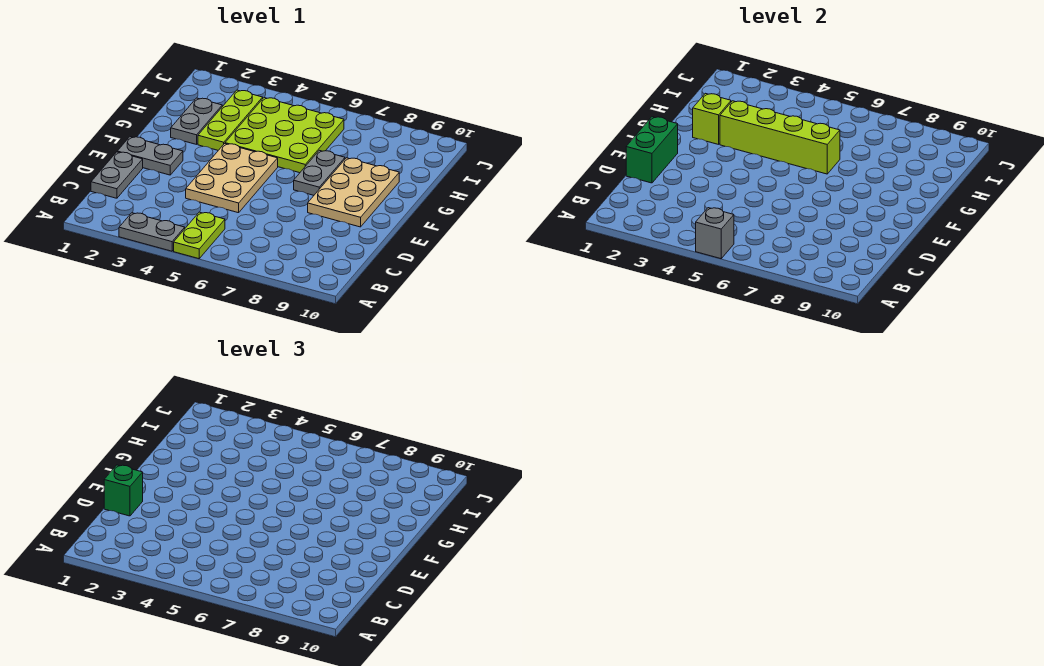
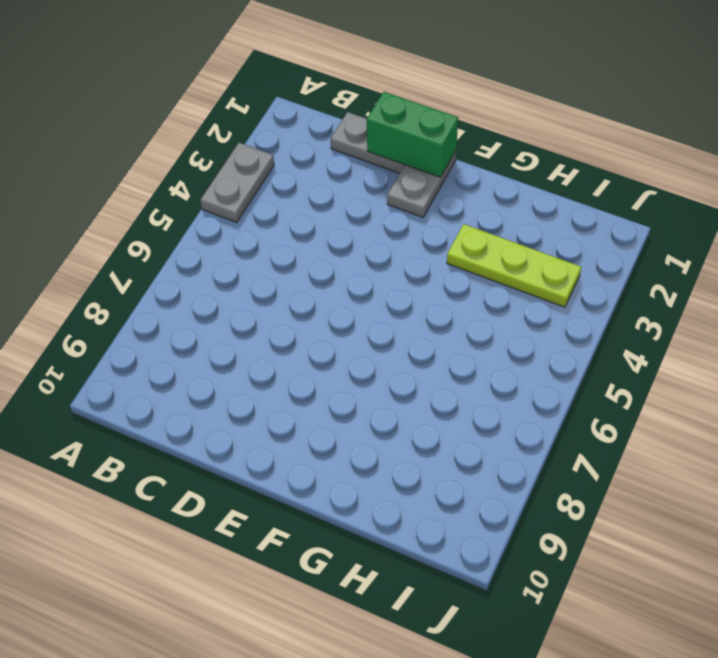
none -> lime plate A5:B5 level 1
none -> tan plate D4:F5 level 1
none -> tan plate E8:G9 level 1

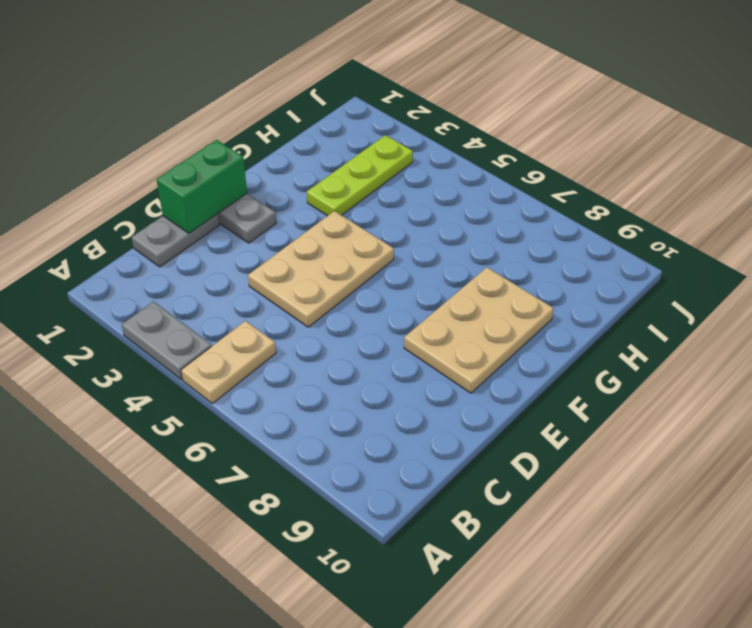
tan plate A5:B5 level 1 -> lime plate A5:B5 level 1
none -> grey plate F7:G7 level 1
none -> grey plate G2:H2 level 1
none -> lime plate G4:I6 level 1

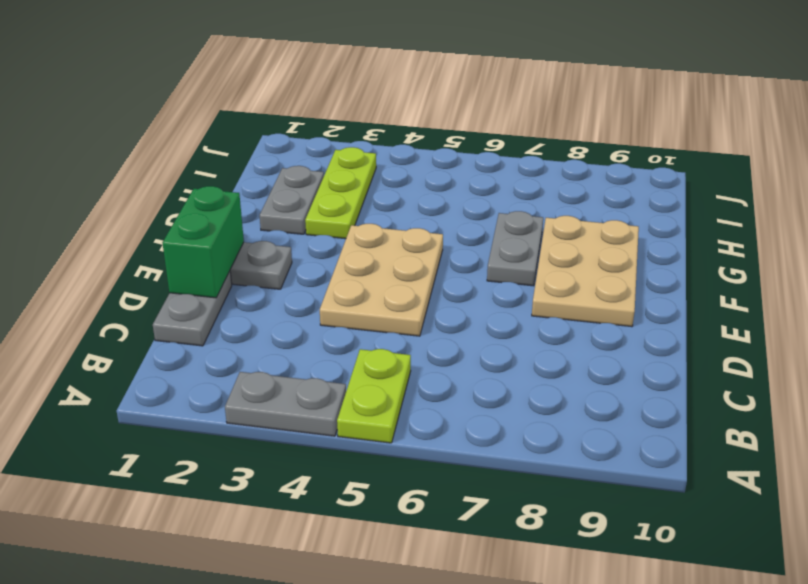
none -> lime plate G4:I6 level 1
none -> grey brick A5 level 2
none -> lime brick G2 level 2

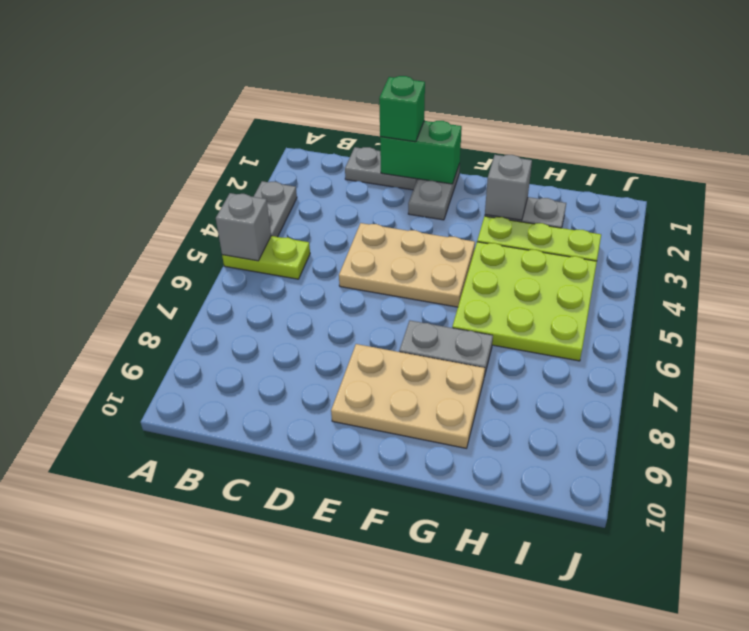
grey brick G2 level 2 -> lime brick G2 level 2
none -> lime brick G3:G6 level 2

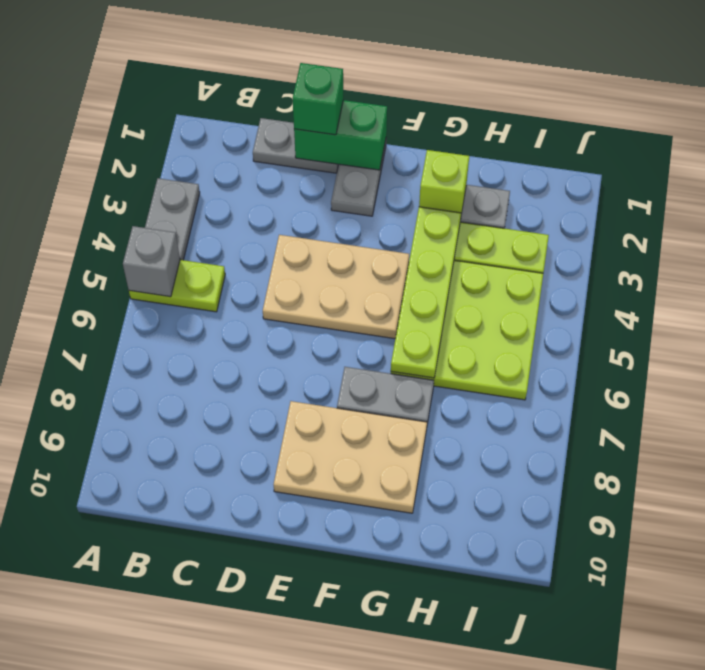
lime plate G3:G6 level 2 -> lime brick G3:G6 level 2

